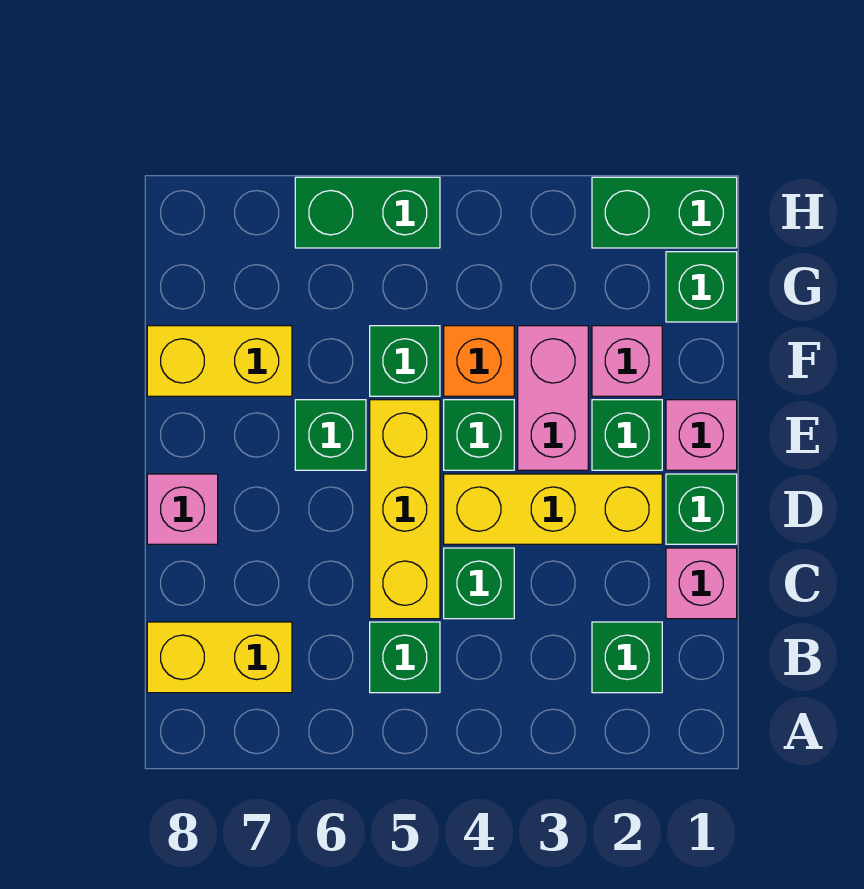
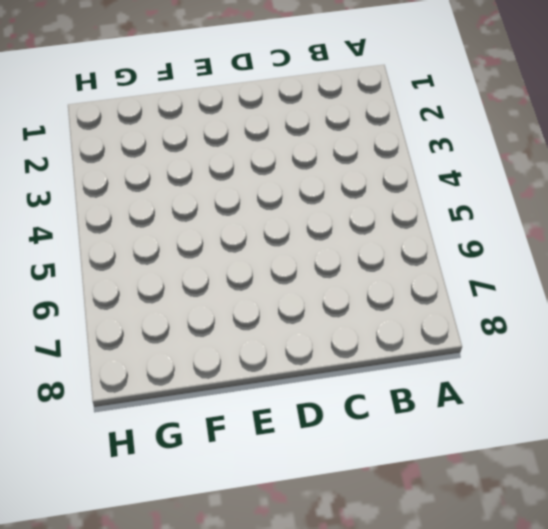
none -> green brick B2 level 1
none -> green brick B5 level 1
none -> yellow brick B7:B8 level 1

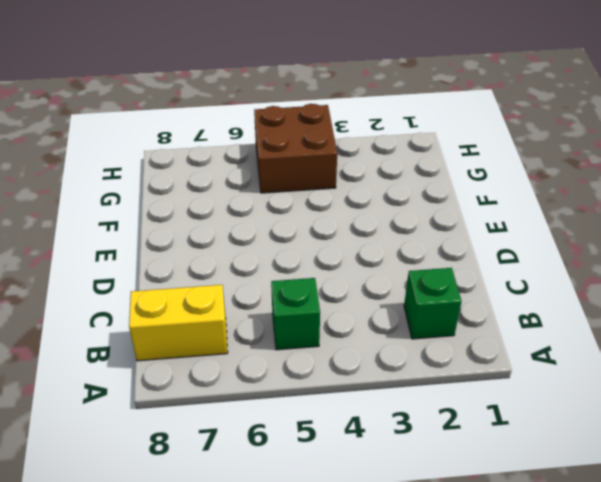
brown brick G4:H5 level 1 -> green brick H5:H6 level 1
none -> pink brick C1 level 1
none -> green brick C4 level 1
none -> yellow brick C5:E5 level 1

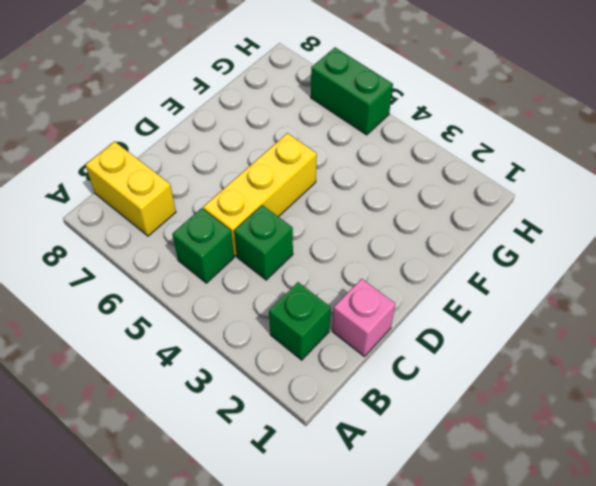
none -> green brick D1 level 1
none -> yellow brick D2:D4 level 1
none -> pink brick D8 level 1

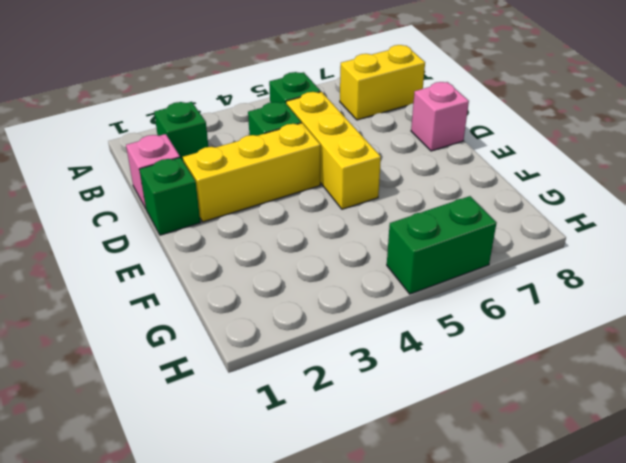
none -> pink brick E1 level 1
none -> green brick E2 level 1
none -> pink brick E3:F3 level 1

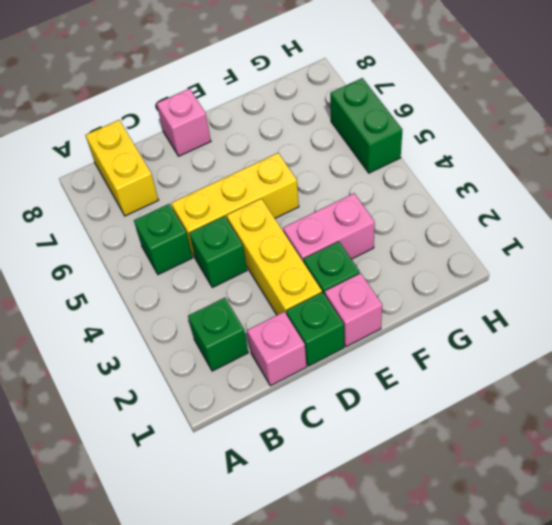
none -> green brick E4 level 1
none -> green brick E6 level 1
none -> pink brick F2 level 1

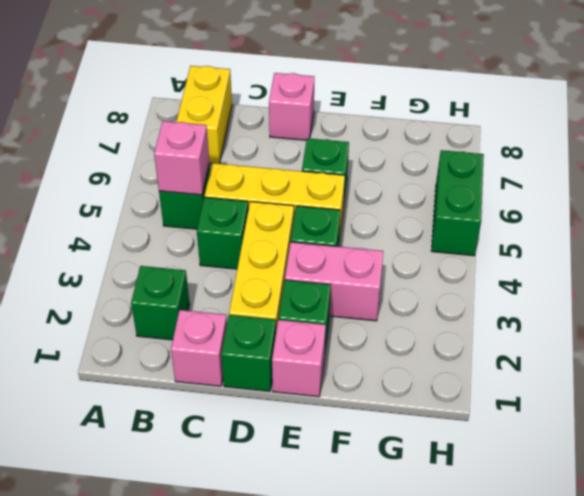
pink brick B5 level 2 -> pink brick F2 level 1
none -> orange brick F4 level 1
none -> green brick F5 level 1
none -> yellow brick F7:F8 level 1

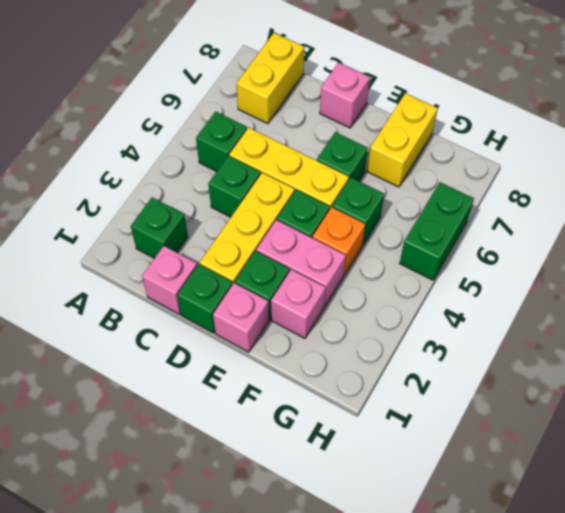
none -> green brick G1 level 1
none -> green brick H1:H2 level 1

